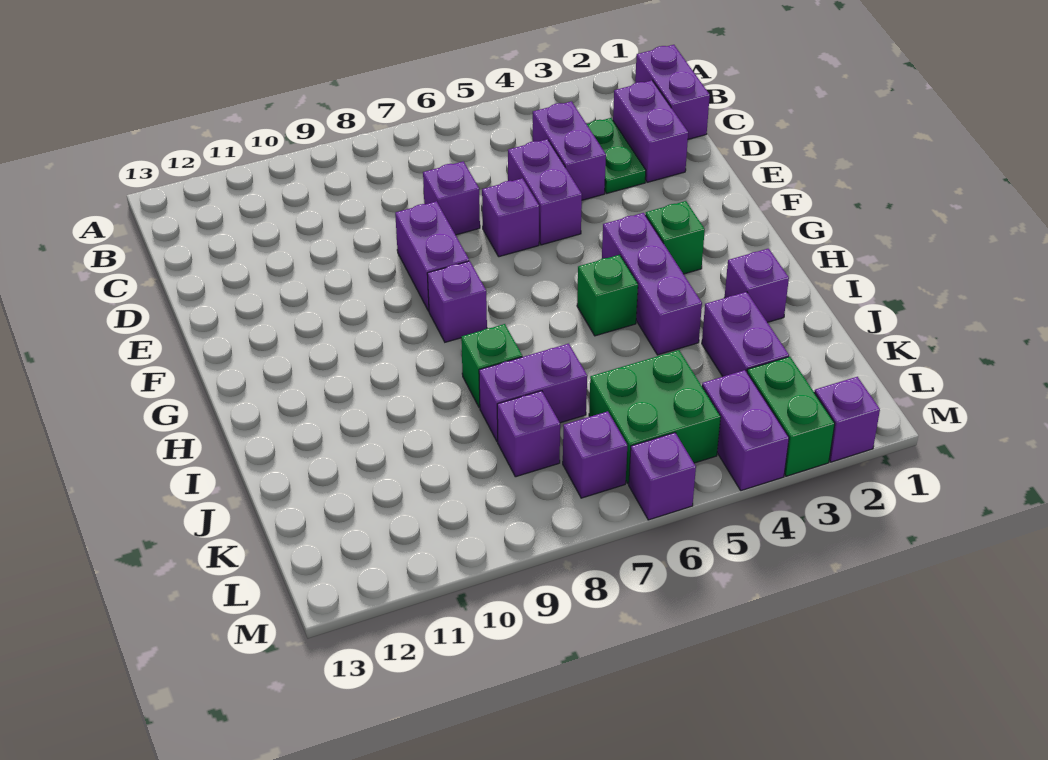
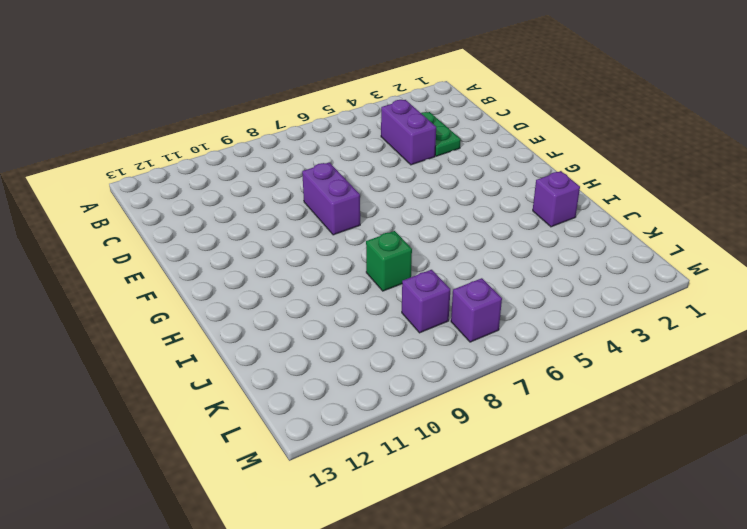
none -> purple brick B1:C1 level 1
none -> purple brick C2:D2 level 1
none -> purple brick D5:E5 level 1

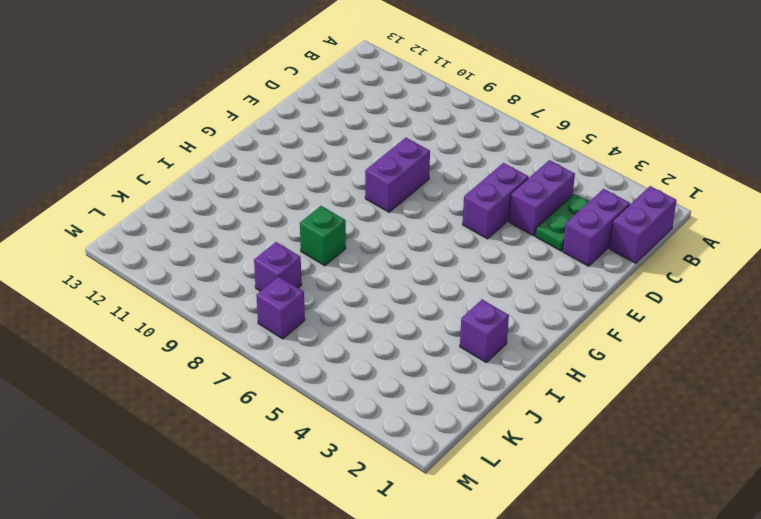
none -> purple brick D7 level 1
none -> purple brick E6 level 1
none -> green brick G3 level 1

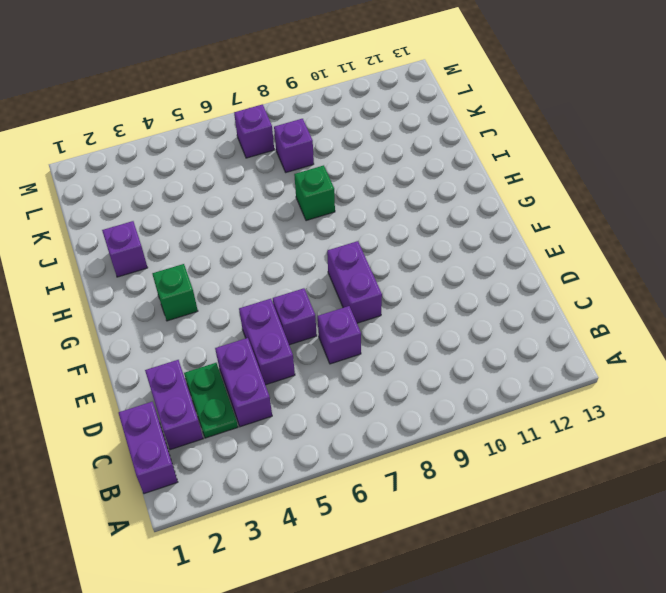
none -> purple brick G4:I4 level 1
none -> purple brick G8 level 1
none -> green brick H5 level 1

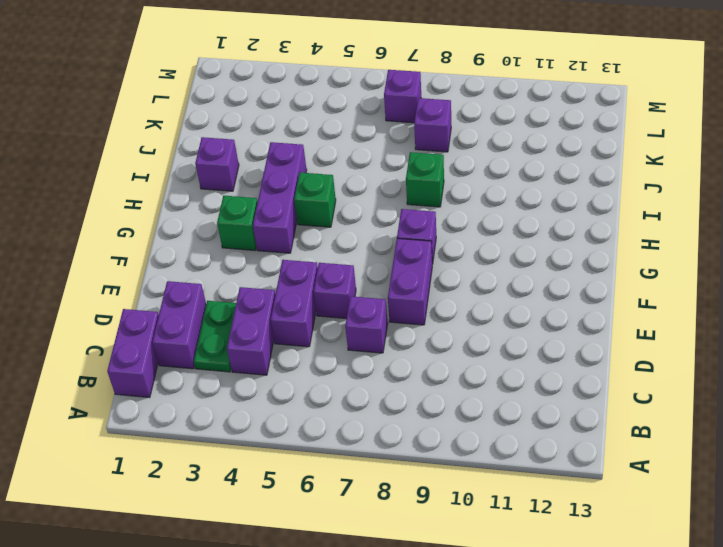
none -> purple brick J3:K3 level 1
none -> purple brick J7:J8 level 1
none -> green brick K5:L6 level 1

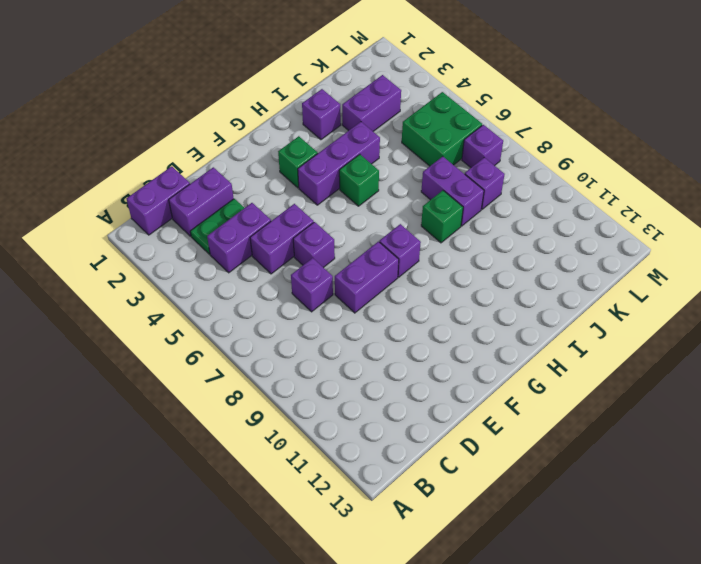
none -> green brick L3:M3 level 1
none -> purple brick L4:M4 level 1
none -> purple brick M2 level 1

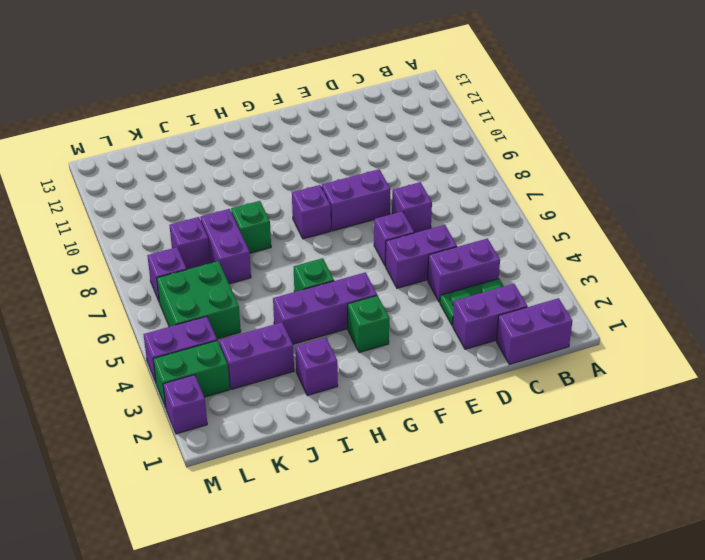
none -> purple brick M6 level 1

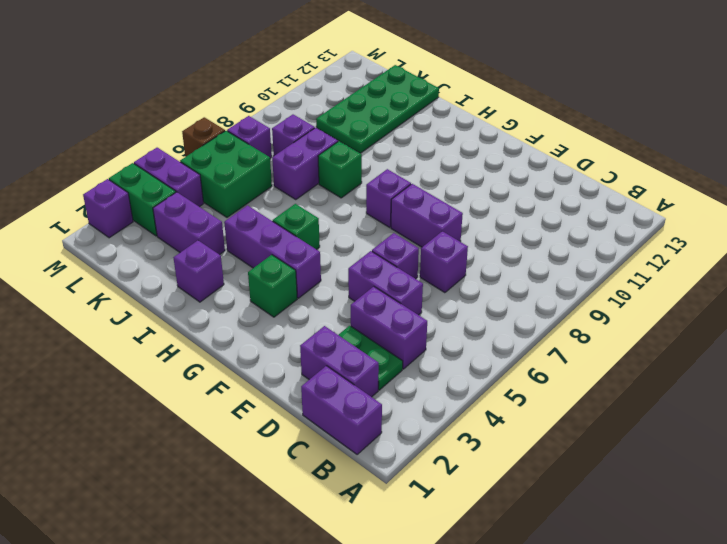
green plate J10:K13 level 1 -> none
brown brick M6 level 1 -> purple brick M6 level 1

